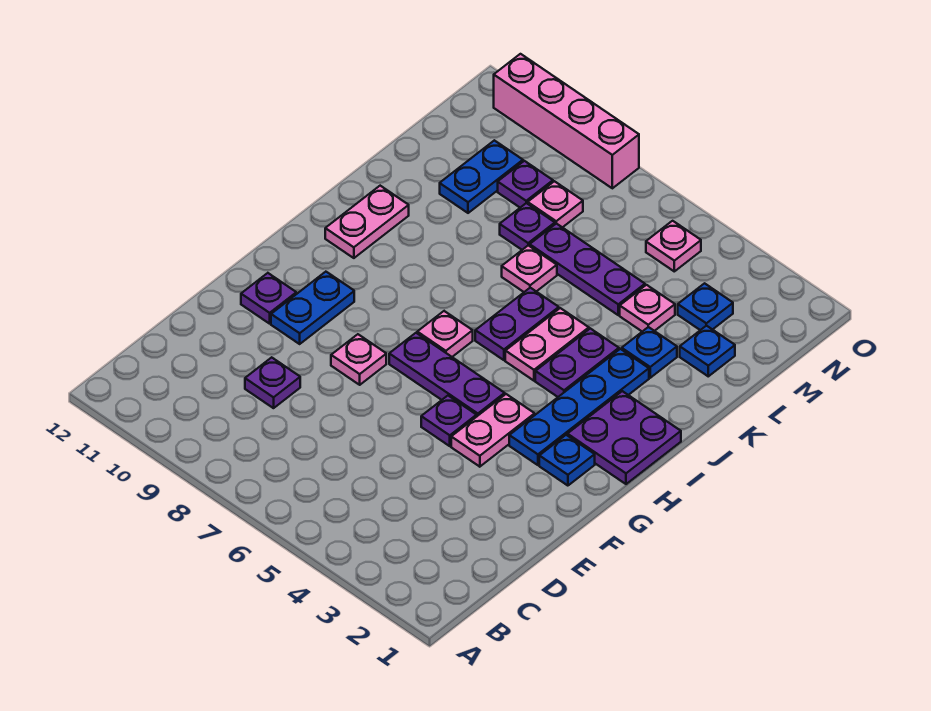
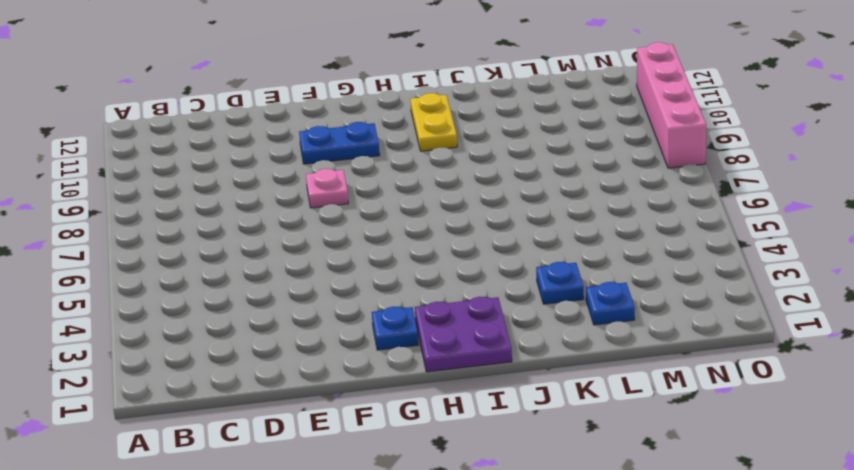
yellow plate I10:I11 level 1 -> pink plate I11:J11 level 1
none -> purple plate D9 level 1
none -> pink plate F4:G4 level 1
none -> purple plate F5 level 1

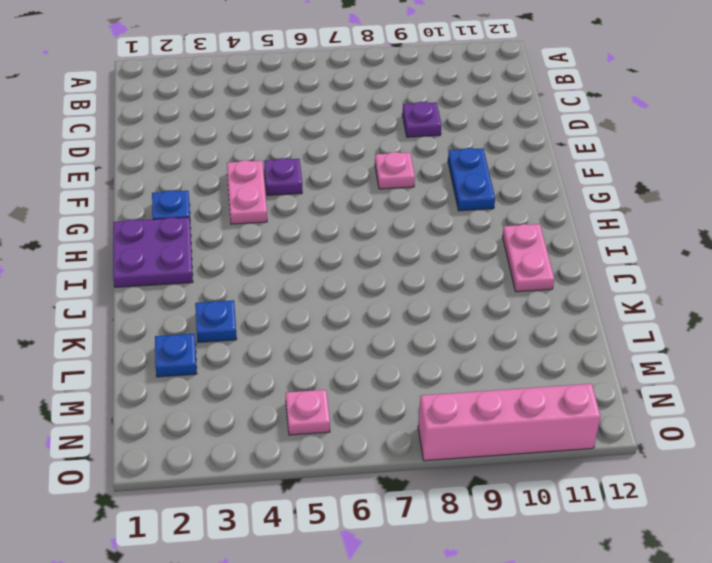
none -> purple plate F11 level 1
none -> blue plate G3:J3 level 1
none -> purple plate G5:G7 level 1

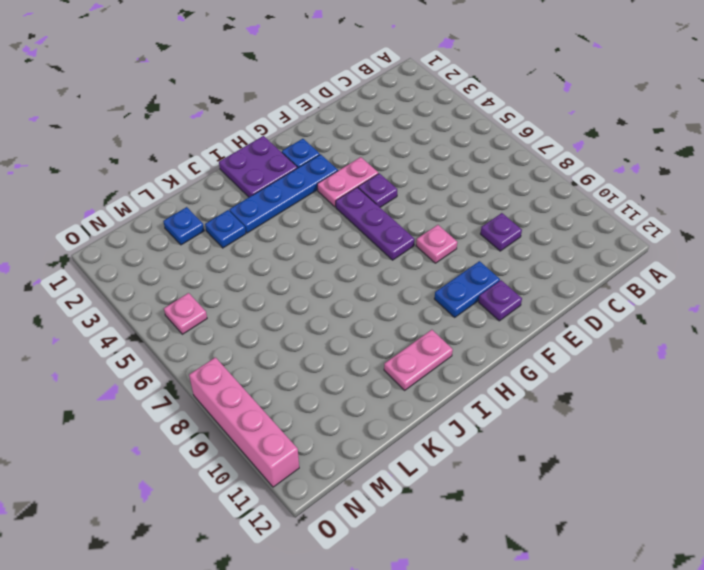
none -> pink plate H7 level 1
none -> purple plate I4:J4 level 1
none -> pink plate I5:J5 level 1

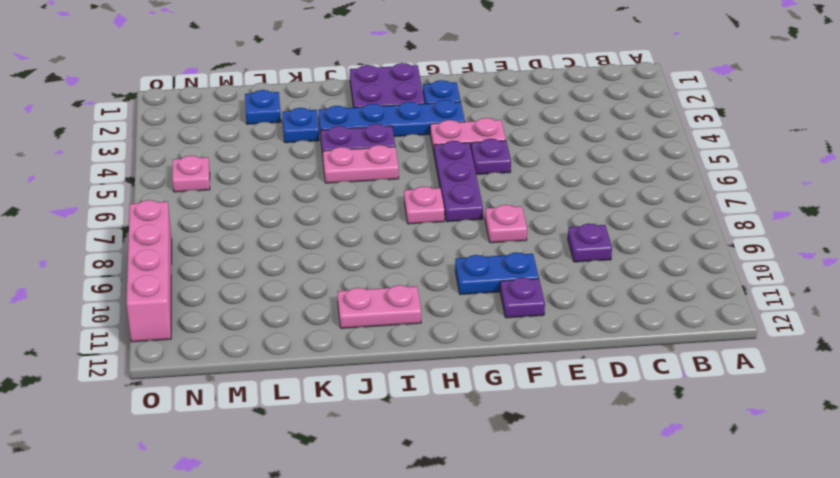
none -> purple plate I6:J6 level 1
none -> pink plate K7 level 1
none -> pink plate L4 level 1

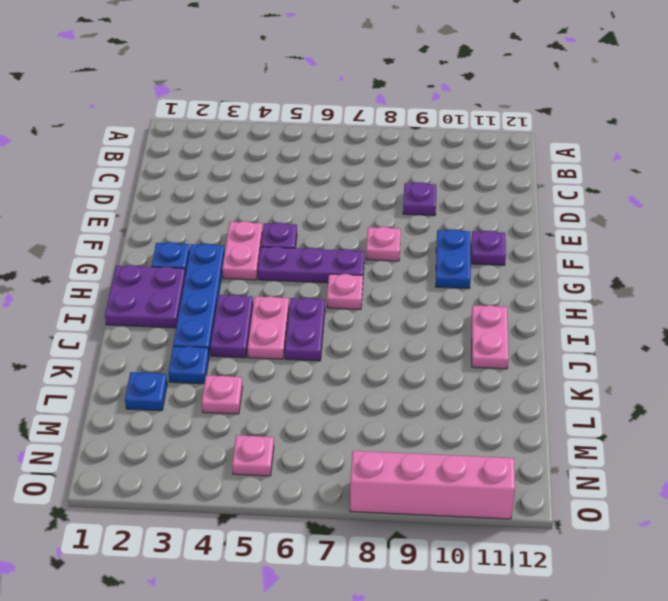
none -> pink plate K7 level 1
none -> purple plate L5:L7 level 1
none -> purple plate L8 level 1

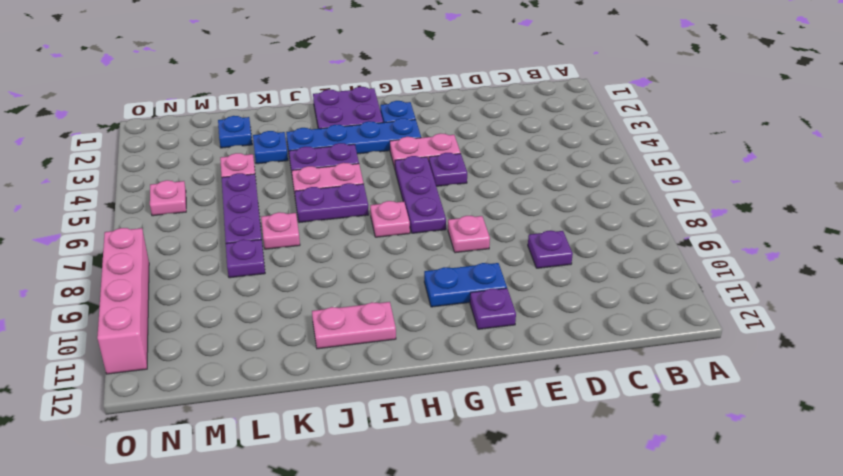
none -> blue plate L10:M10 level 1
none -> blue plate M3 level 1
none -> pink plate M8 level 1

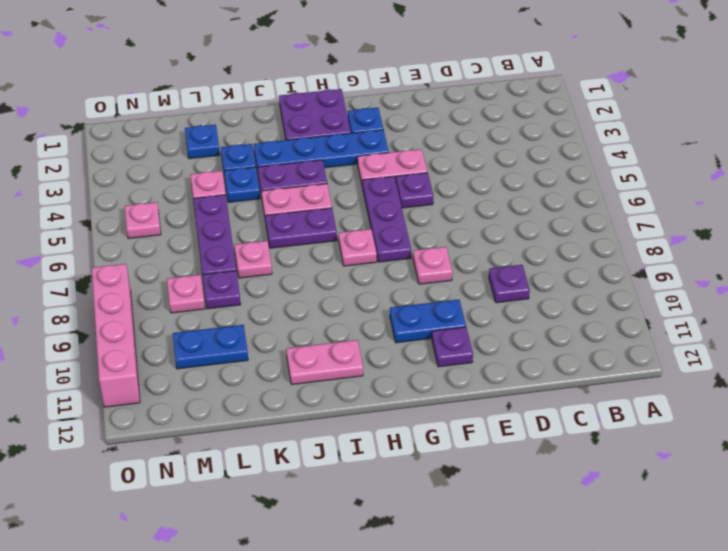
blue plate K4 level 1 -> blue plate M3 level 1
none -> purple plate M9 level 1

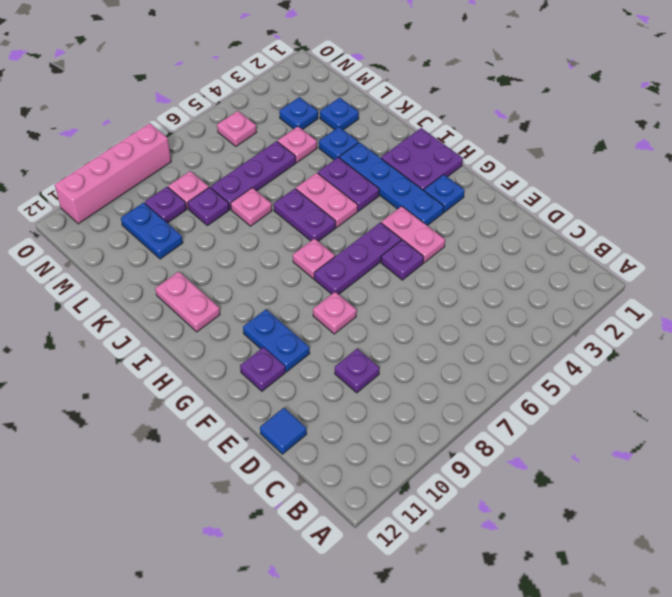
blue tile D12 level 1 -> none

